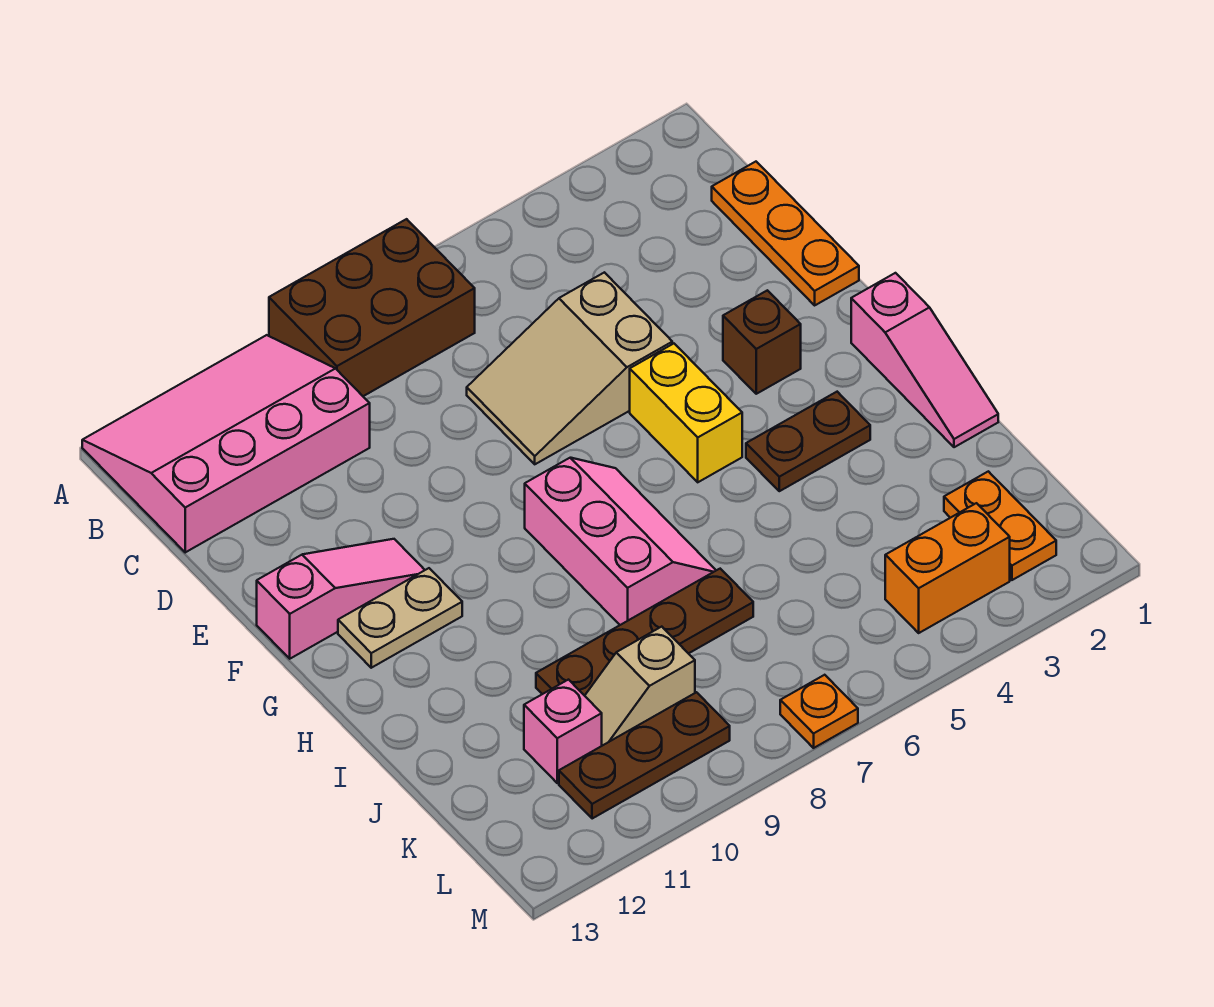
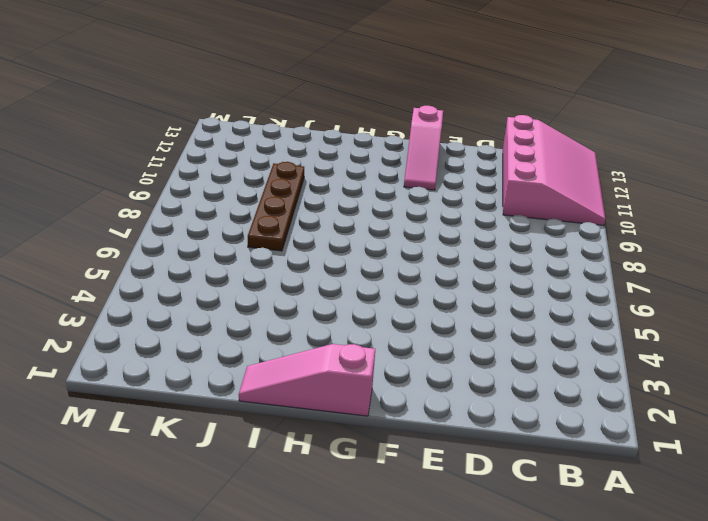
none -> brown brick A7:B9 level 1
none -> orange plate C1:E1 level 1
none -> tan slope D5:E7 level 1 top 5

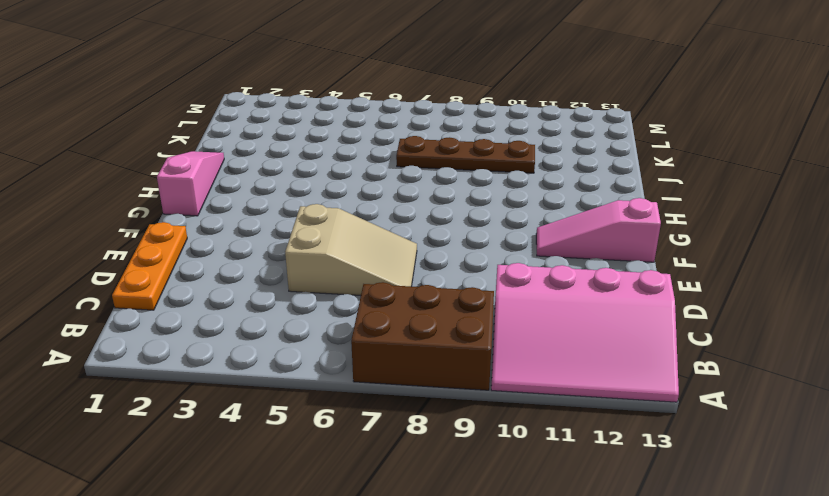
none -> brown brick F3 level 1
none -> yellow brick F5:G5 level 1
none -> pink slope G7:I8 level 1 top 8

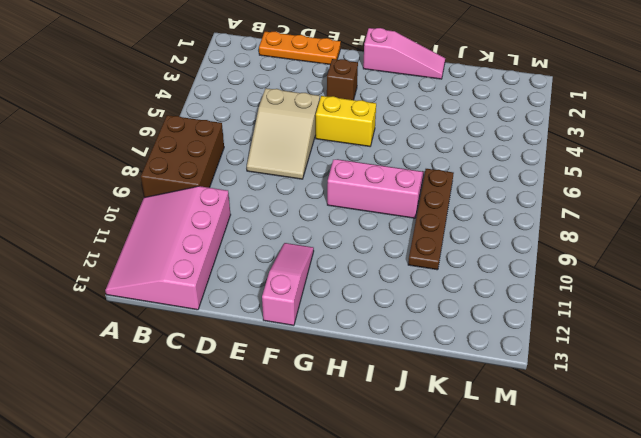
none -> tan plate G11:G12 level 1
none -> brown plate H3:H4 level 1
none -> orange plate K2:L2 level 1

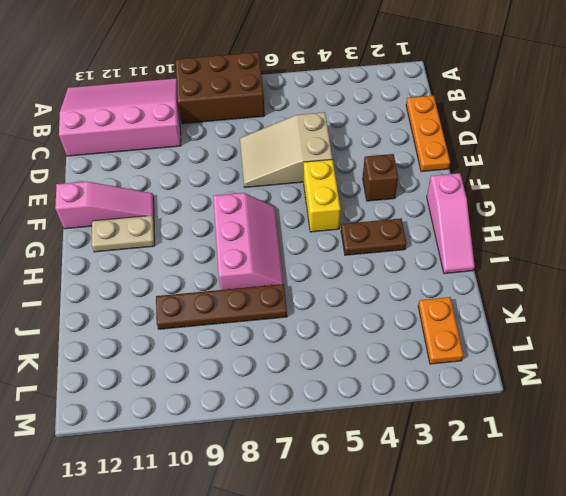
none -> tan slope K9:K10 level 1 top 9
none -> pink brick K11 level 1
none -> orange brick L3:L4 level 1

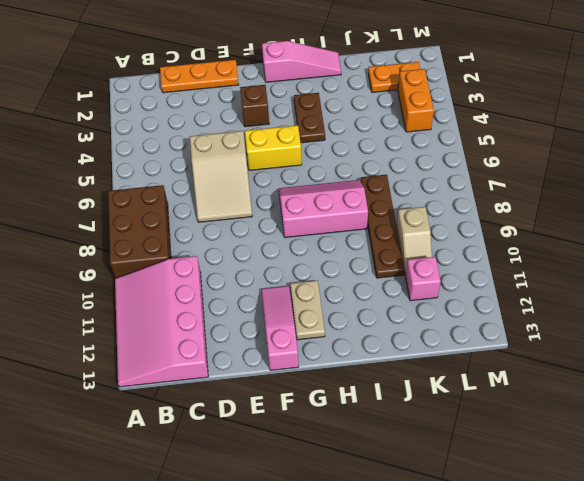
none -> brown plate L9:L11 level 1
none -> orange plate M7 level 1

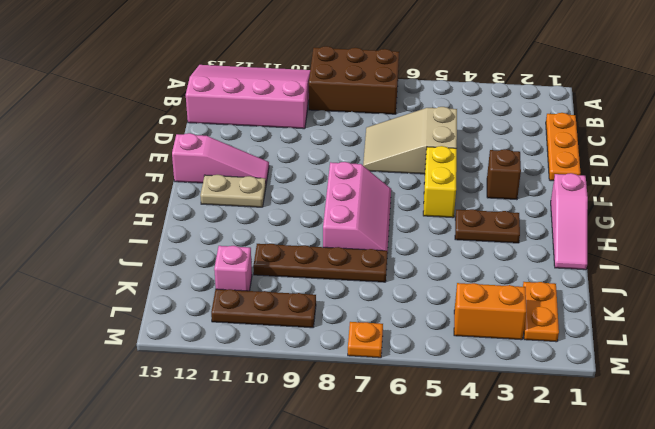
none -> tan slope K9:K10 level 1 top 9

